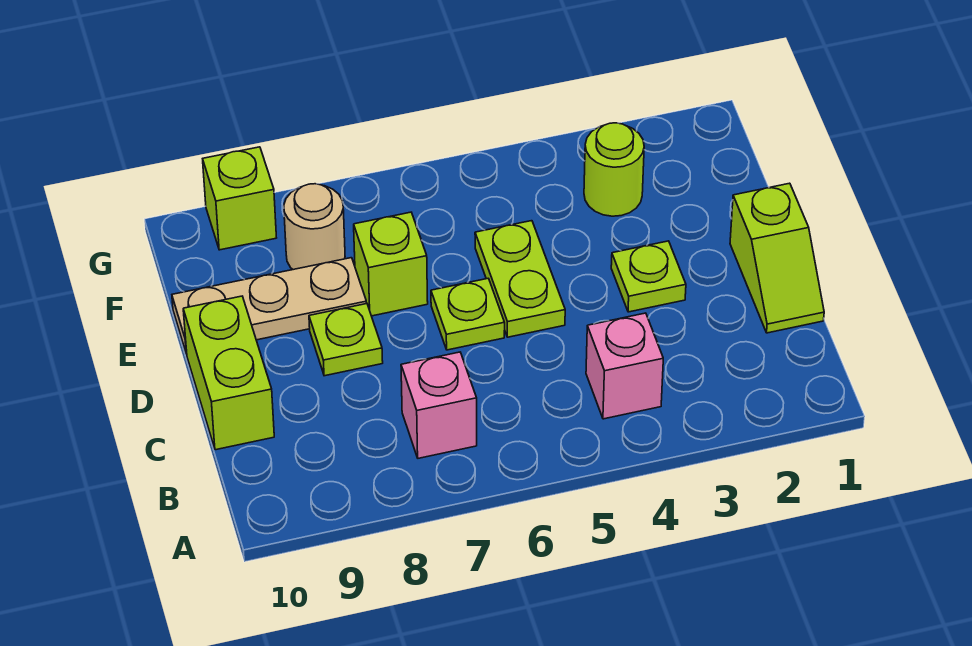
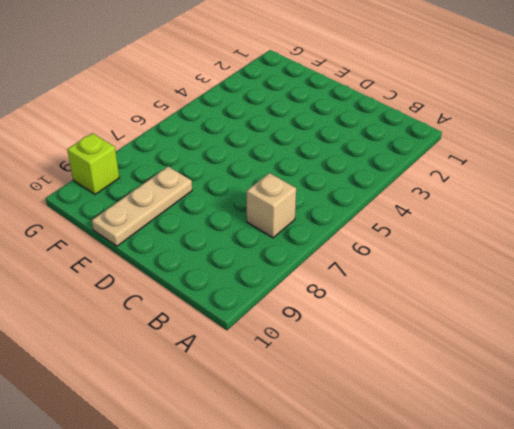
tan brick B7 level 1 -> pink brick B7 level 1
none -> pink brick B4 level 1
none -> lime slope C1:D1 level 1 top D
none -> lime brick C10:D10 level 1

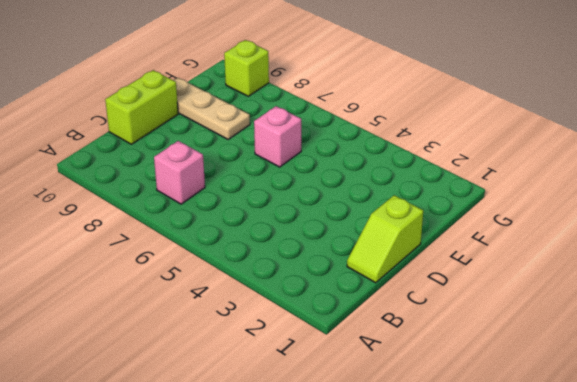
pink brick E6 level 1 -> pink brick B4 level 1
none -> lime plate D3 level 1
none -> lime plate D5:E5 level 1
none -> lime plate D6 level 1

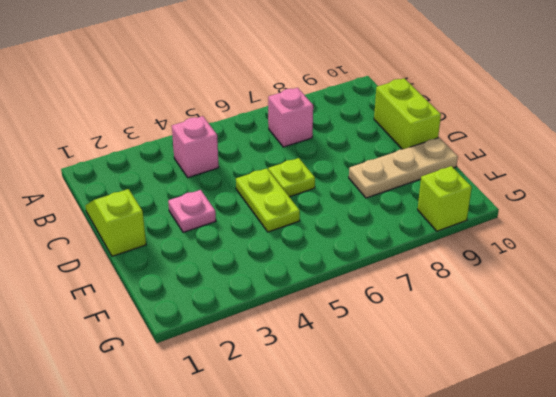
pink plate D3 level 1 -> lime plate D3 level 1
none -> lime plate D8 level 1
none -> lime brick E7 level 1
none -> lime round brick F3 level 1

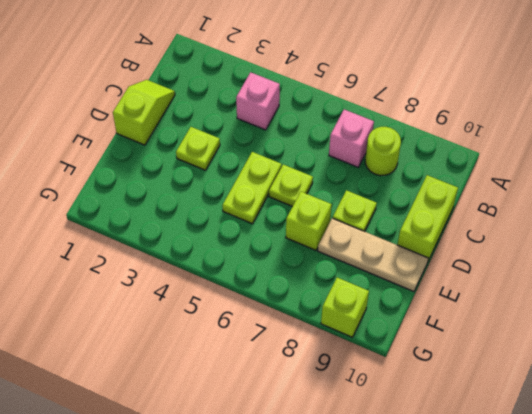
lime round brick B8 level 1 -> lime round brick F3 level 1
none -> tan round brick F8 level 1

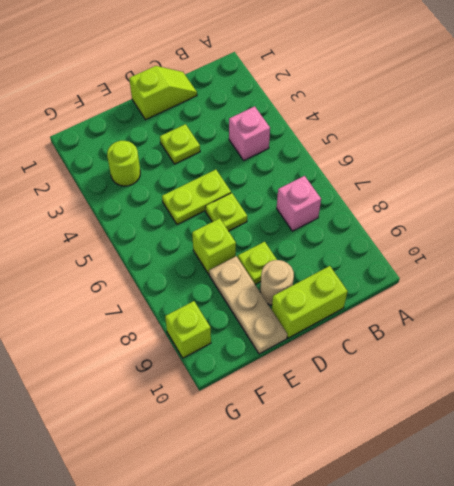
tan round brick D9 level 1 -> tan round brick F8 level 1

